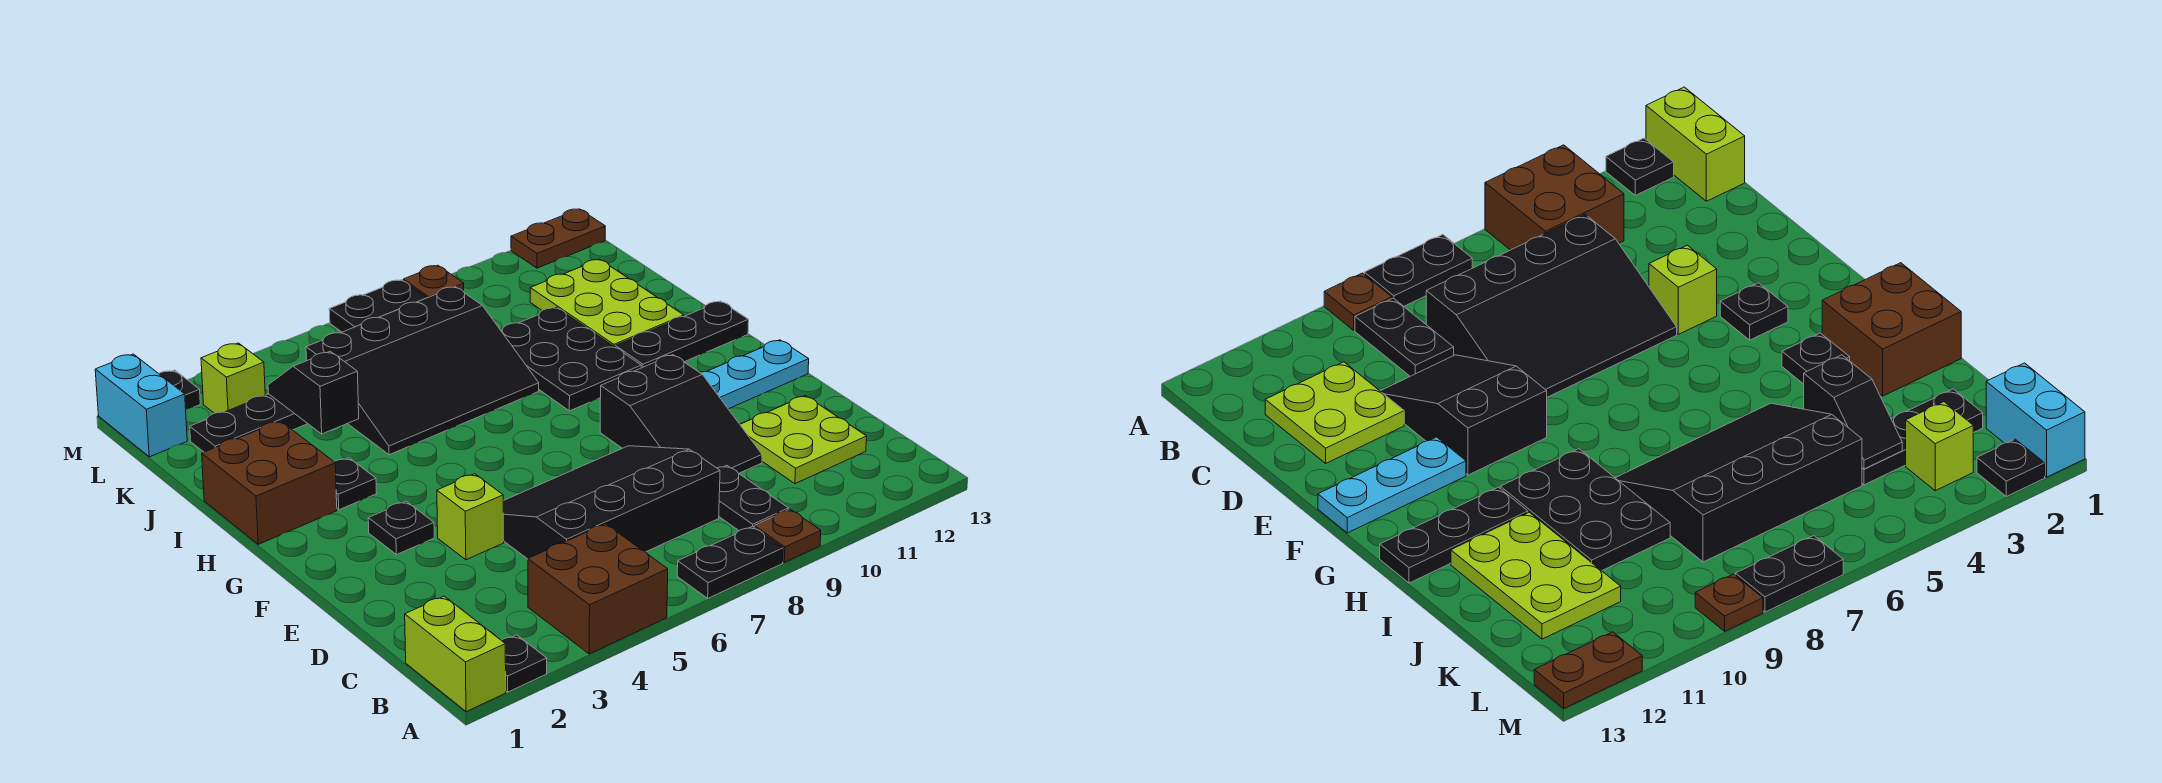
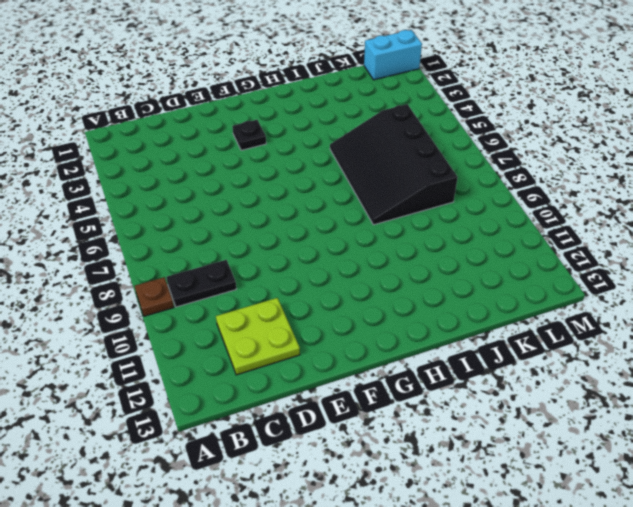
none -> lime brick A1:B1 level 1
none -> black plate A2 level 1
none -> brown brick A4:B5 level 1

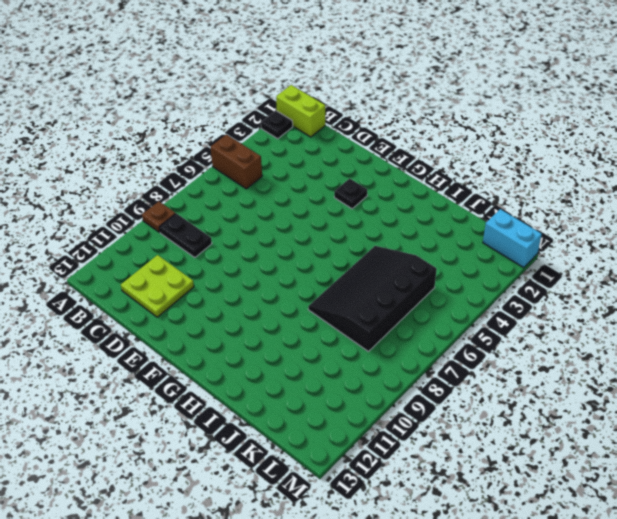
brown brick A5:B5 level 1 -> brown brick A4:B5 level 1
none -> black plate A7:A8 level 1
none -> black slope C5:E8 level 1 top C
none -> black slope D9:F10 level 1 top F

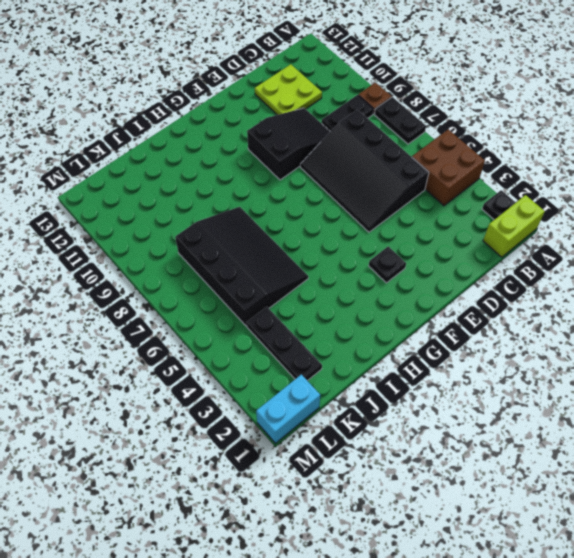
none -> lime brick E4 level 1
none -> cyan plate F11:F13 level 1
none -> brown brick H1:I2 level 1

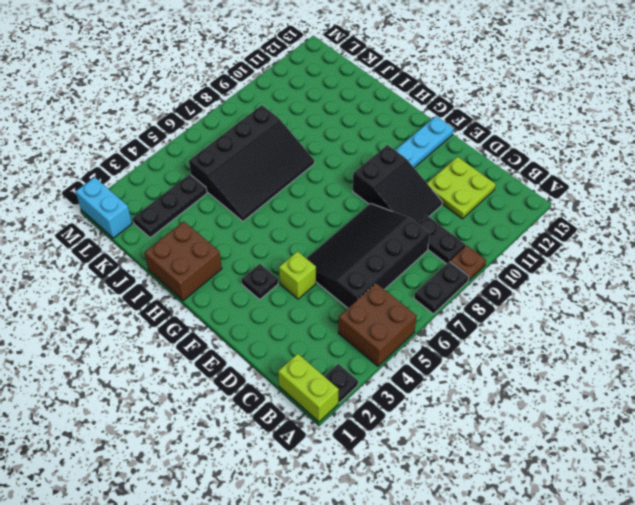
none -> black plate H3 level 1
none -> black plate H9:J10 level 1
none -> black plate H11:H13 level 1

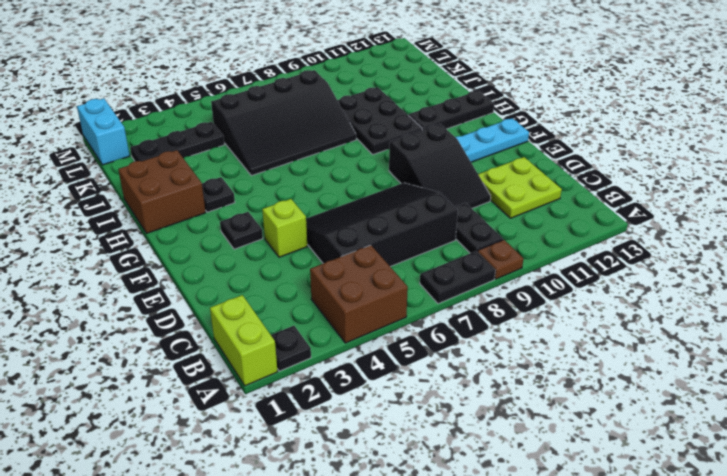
none -> lime plate I11:K12 level 1
none -> lime brick L3 level 1
none -> black plate M2 level 1

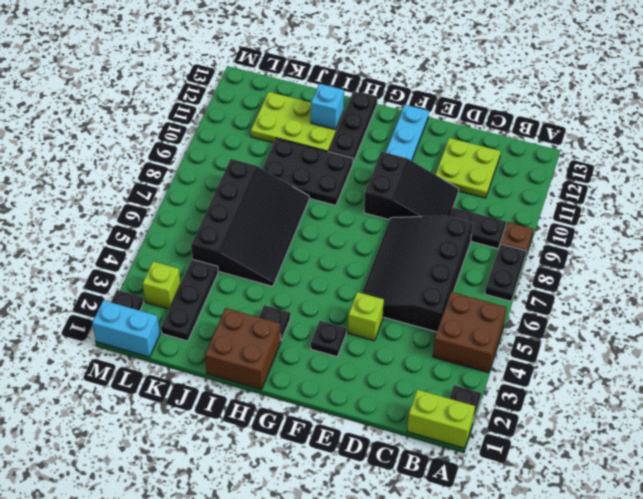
cyan brick I12 level 2 -> none
none -> black plate M7:M8 level 1
none -> brown plate M9 level 1
none -> brown plate M12:M13 level 1

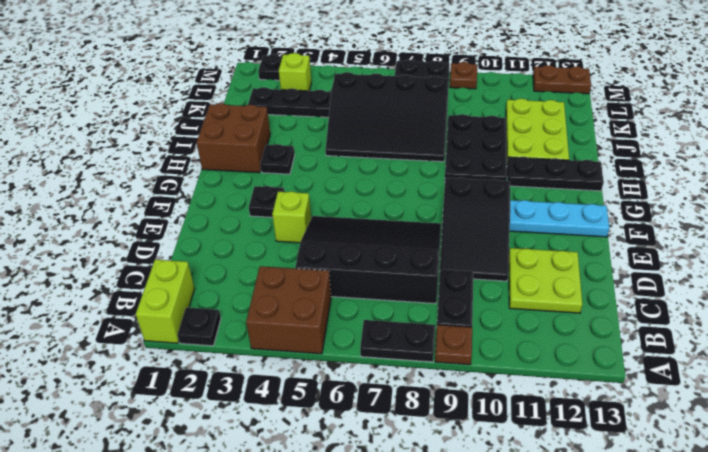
none -> cyan brick L1:M1 level 1
none -> black slope J4:K4 level 2 top J

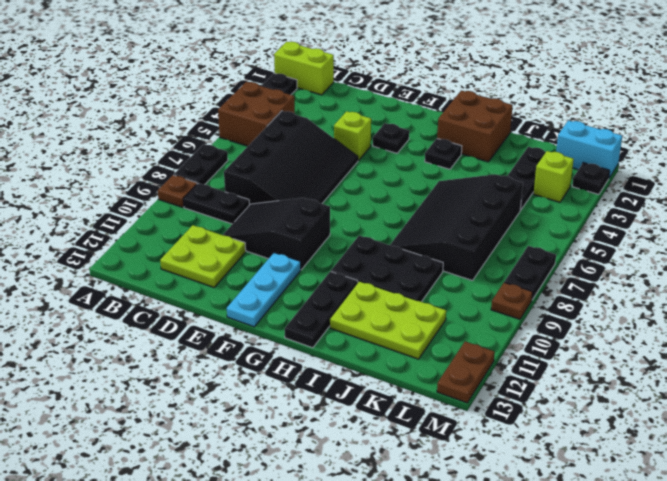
none -> black slope J4:K4 level 2 top J

